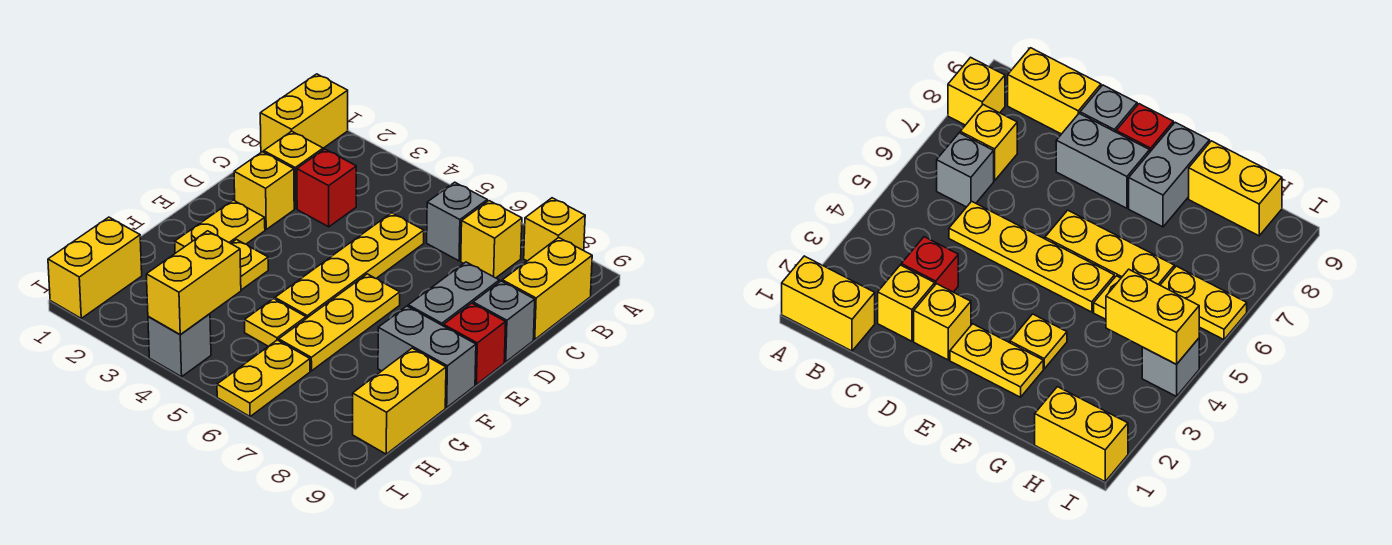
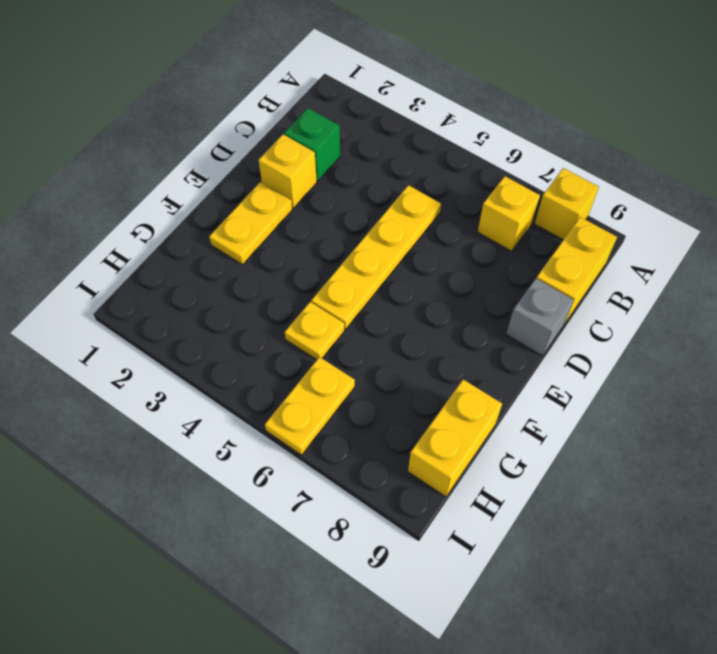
green brick C2 level 1 -> yellow brick C2 level 1
none -> yellow brick A1:B1 level 1
none -> grey brick B6 level 1
none -> red brick C3 level 1

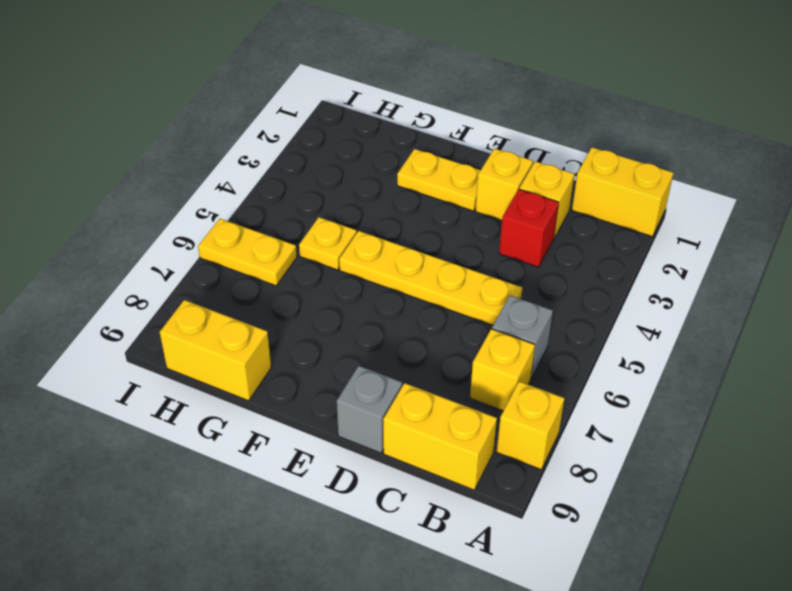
none -> grey brick D8:E8 level 1
none -> yellow plate E6:G6 level 1
none -> red brick E9 level 1

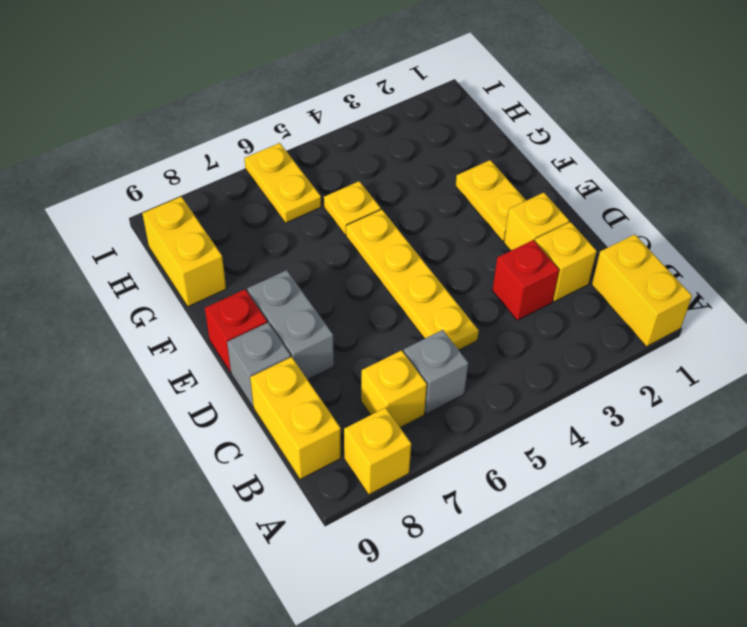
none -> yellow plate E6:G6 level 1
none -> yellow plate F3 level 1
none -> grey brick F8:F9 level 1

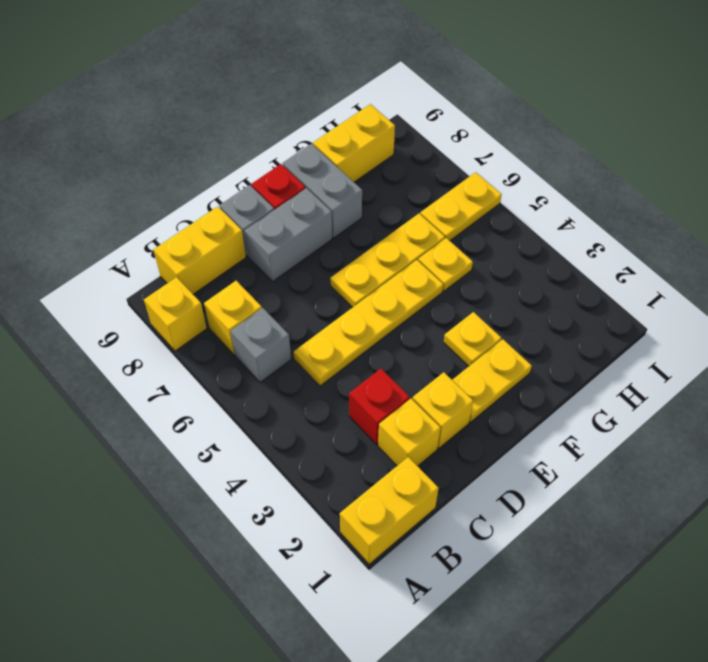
none -> yellow brick H1:I1 level 1
none -> grey brick I4 level 1
none -> yellow brick H4:I4 level 2

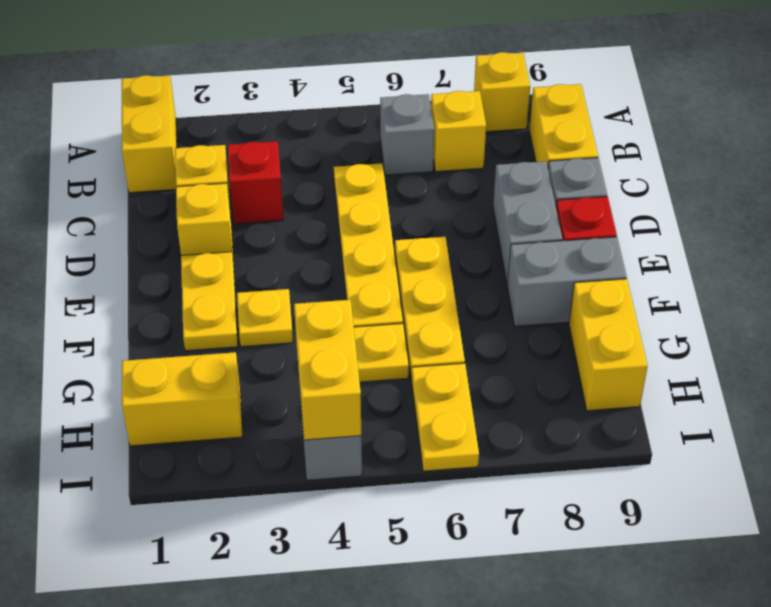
yellow brick H1:H2 level 1 -> yellow brick H1:I1 level 1

